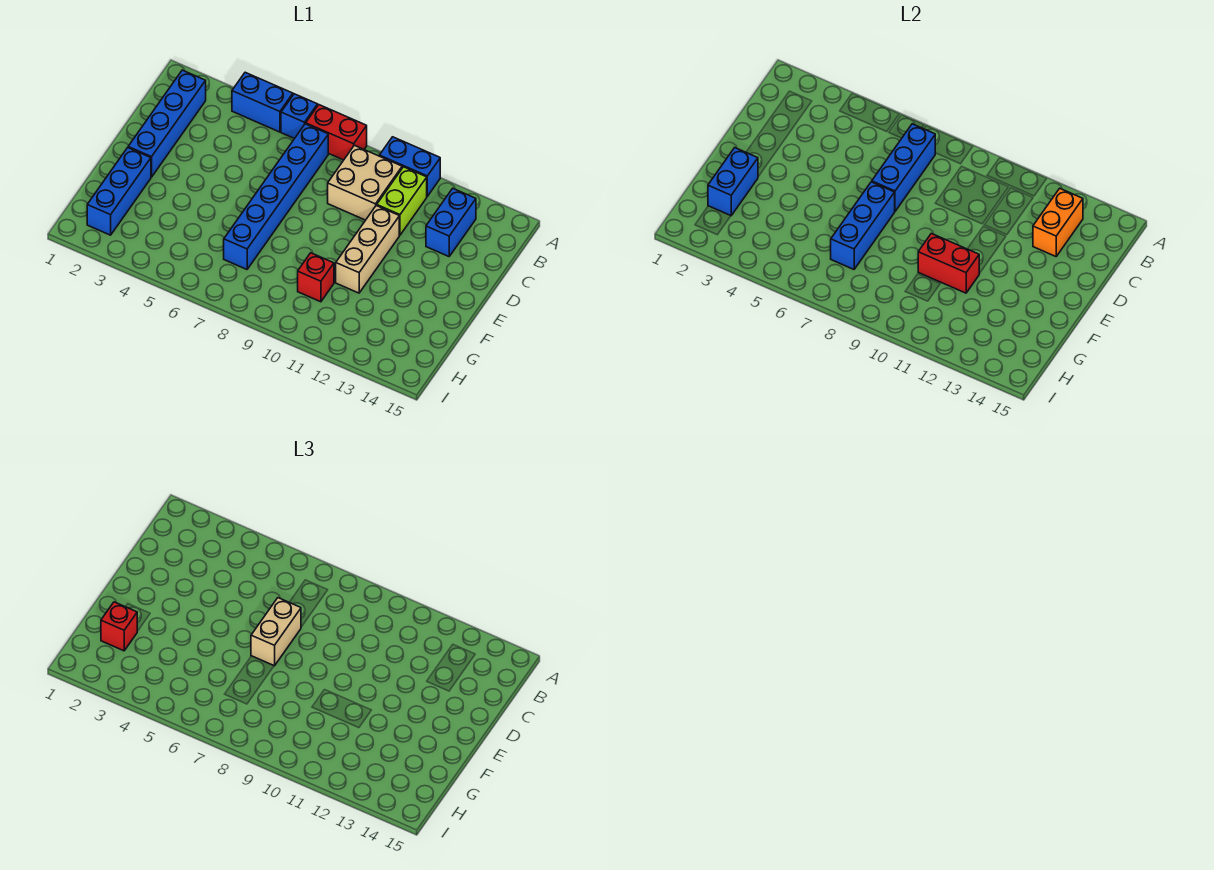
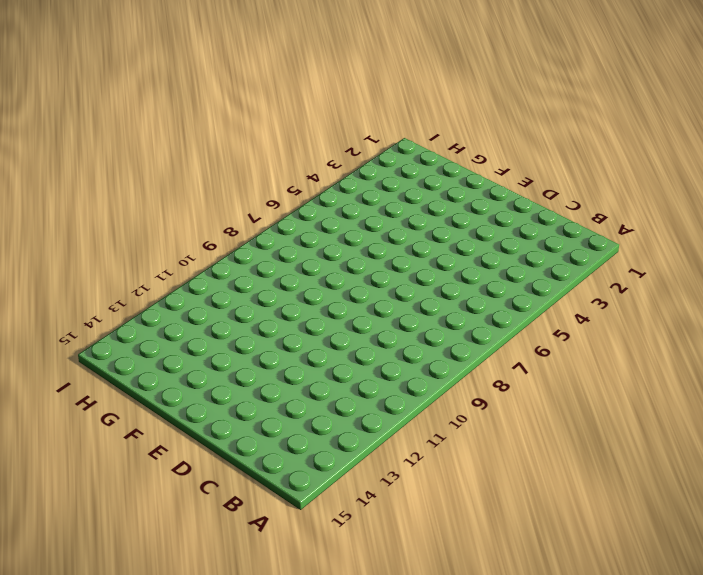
none -> blue brick A4:A5 level 1
none -> blue brick A6 level 1
none -> red brick A7:A8 level 1

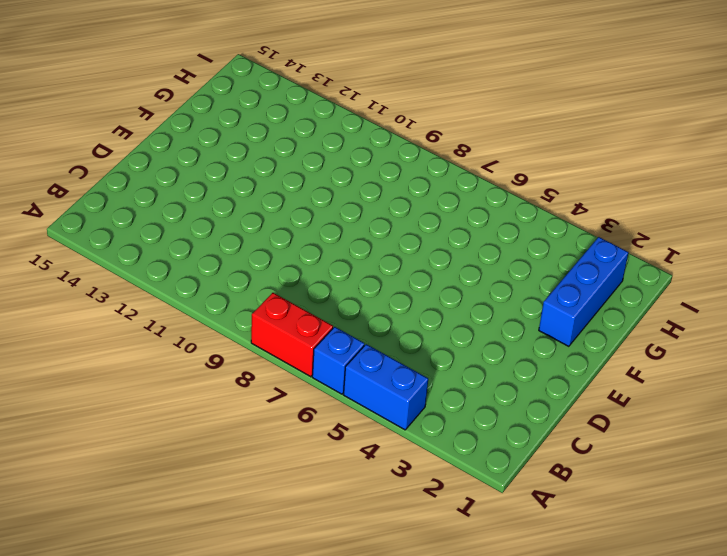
none -> blue brick A10:A11 level 1
none -> blue brick B2:E2 level 1
none -> blue brick B7:G7 level 1

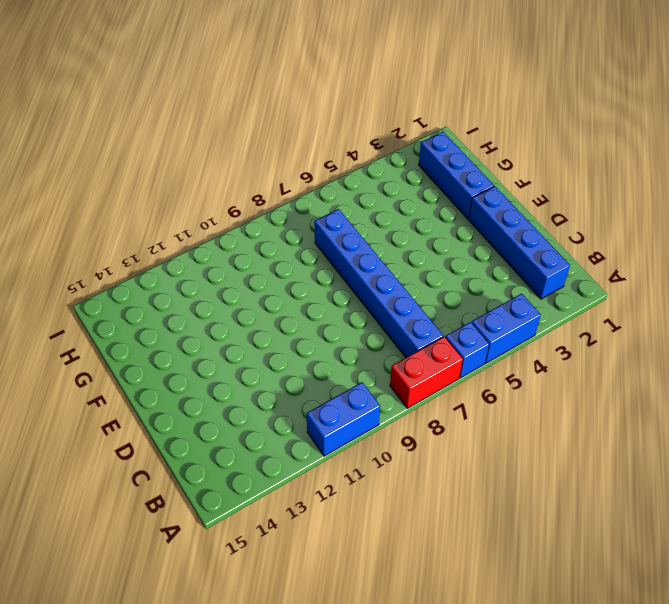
none -> tan brick B9:C10 level 1
none -> lime brick B11:C11 level 1
none -> blue brick B13:C13 level 1

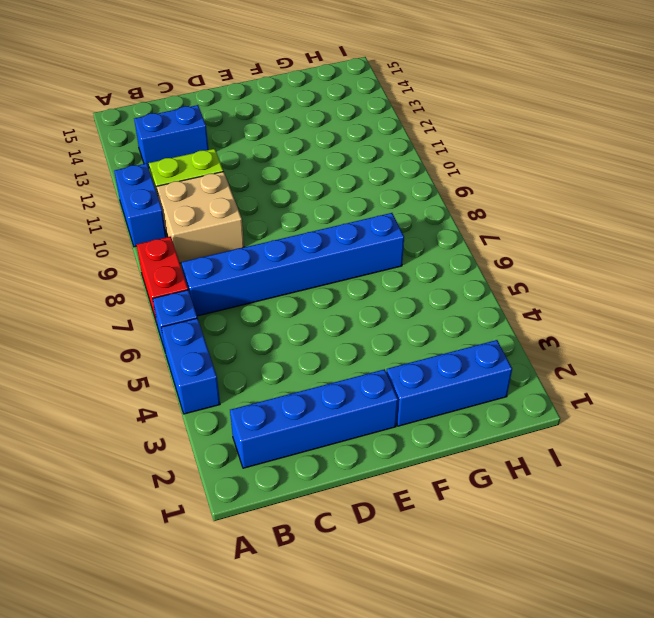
none -> tan brick D11:F11 level 1
none -> red brick G10 level 1
none -> blue brick B7:D7 level 2

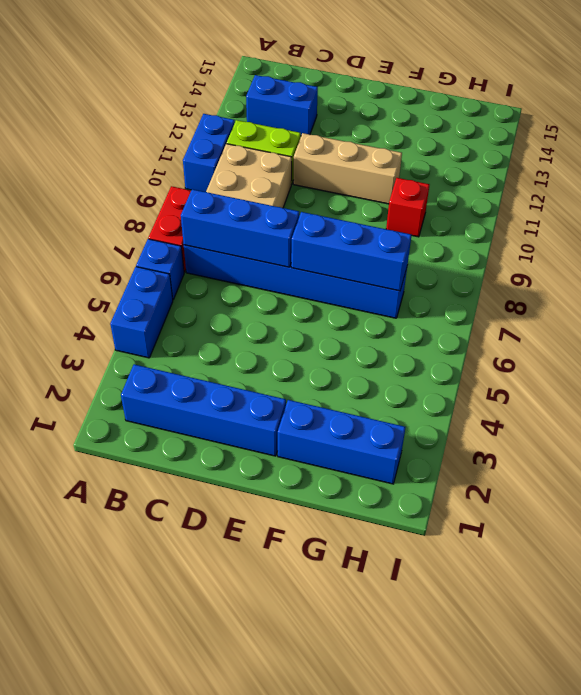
none -> orange brick B13:C13 level 2
none -> blue brick F2:G2 level 2
none -> red brick F10:F11 level 2

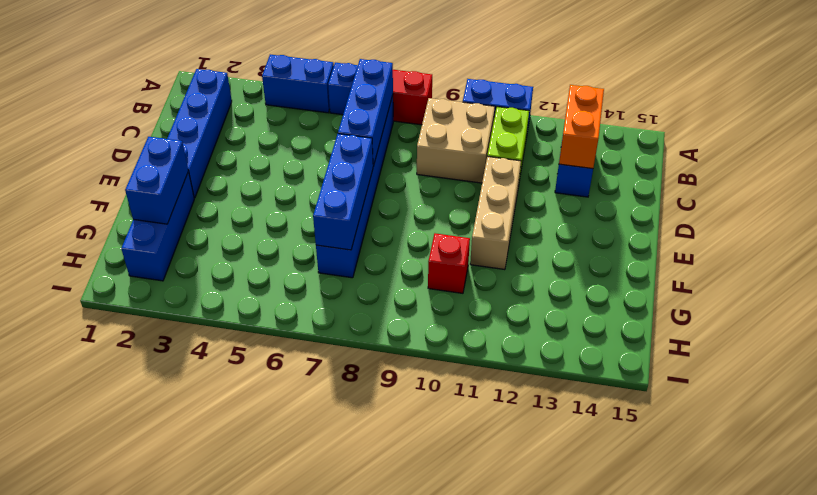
none -> red brick F10:F11 level 2
none -> tan brick D7:E7 level 3
none -> red brick G2 level 3

